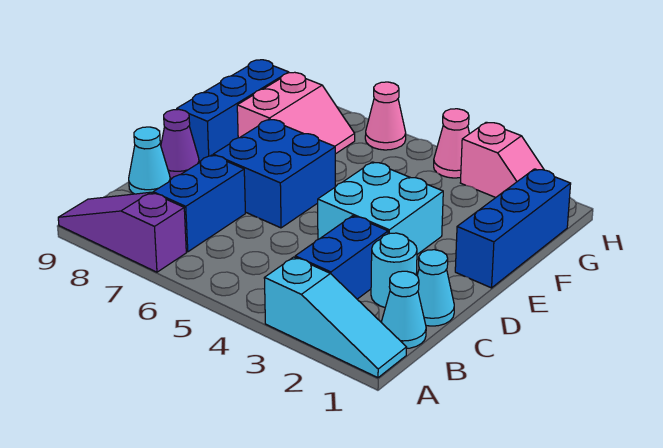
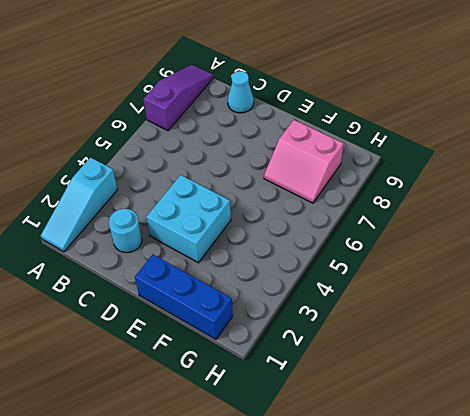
none -> cyan cone B1 level 1
none -> blue brick B3:C3 level 1
none -> blue brick B7:C7 level 1

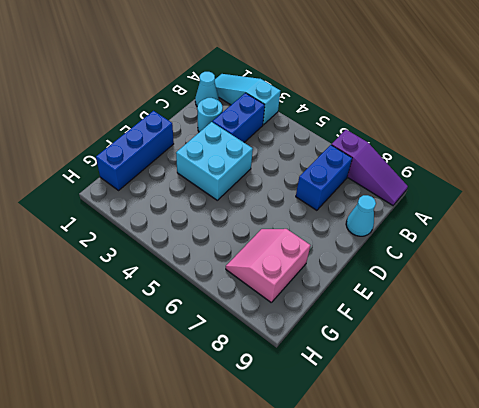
none -> cyan cone C1 level 1
none -> blue brick D6:E7 level 1
none -> purple cone D9 level 1

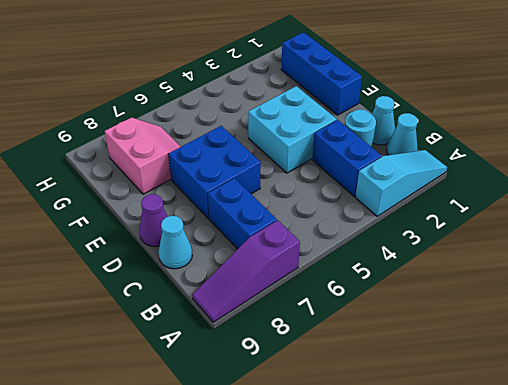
none -> blue brick E9:G9 level 1
none -> pink slope H2:H3 level 1 top 3
none -> pink cone H4 level 1

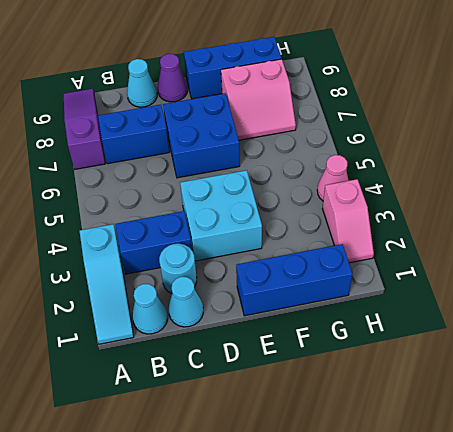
none -> pink cone H6 level 1

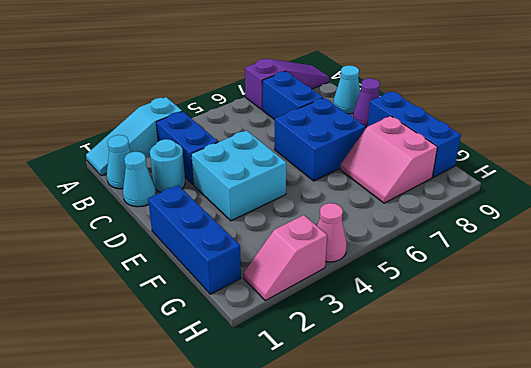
none -> pink cone H6 level 1

